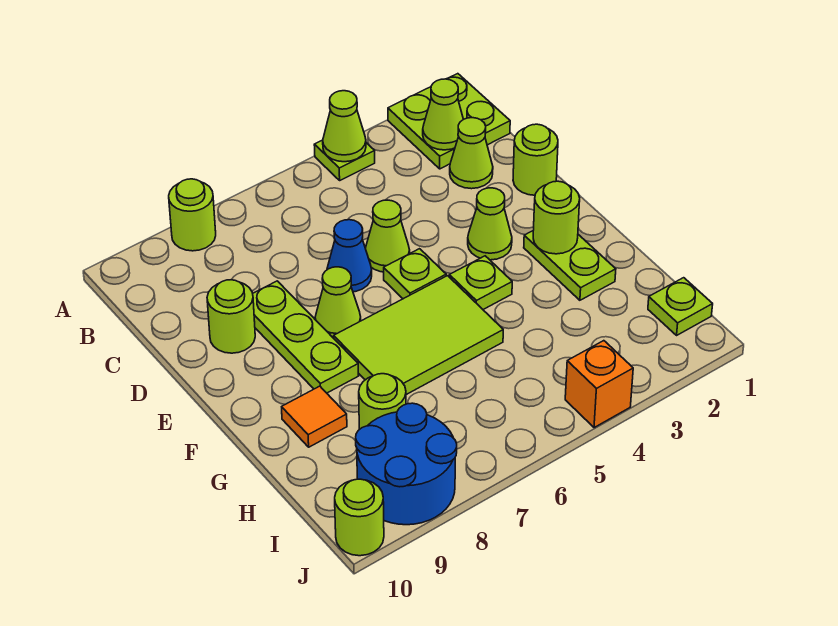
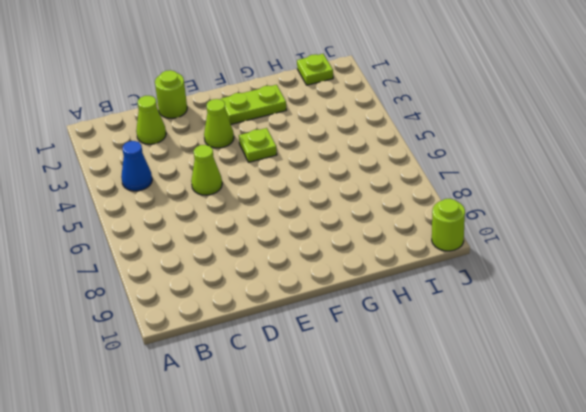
blue cone B4 level 1 -> blue cone D6 level 1
none -> lime plate A1:B2 level 1
none -> lime plate A4 level 1
none -> lime round brick A8 level 1

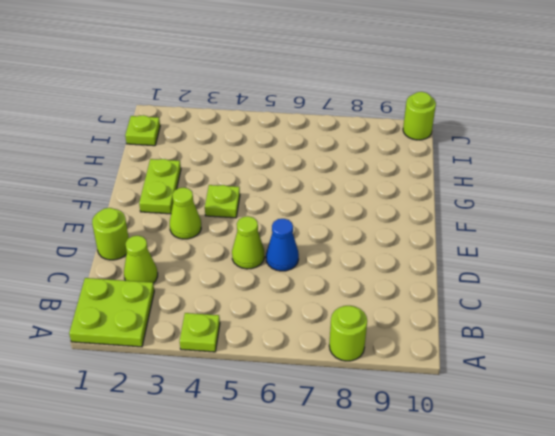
none -> lime plate D8:F8 level 1
none -> lime round brick D9 level 1
none -> lime plate E5 level 1

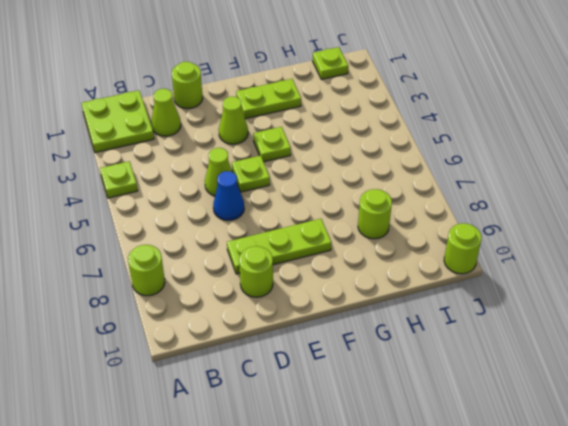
none -> lime cone E7 level 1
none -> lime tile F5:G7 level 1
none -> orange tile G9 level 1

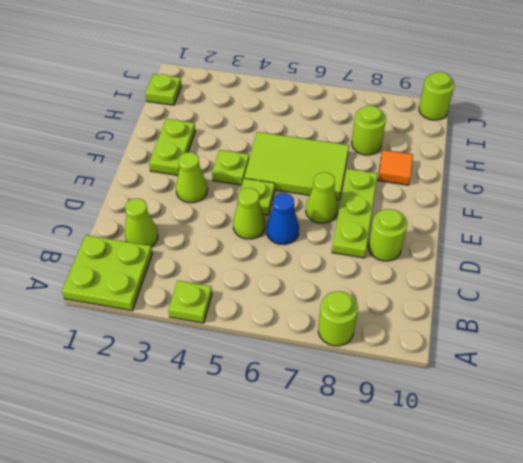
none -> lime round brick D1 level 1
none -> blue round brick I8:J9 level 1
none -> orange brick J4 level 1

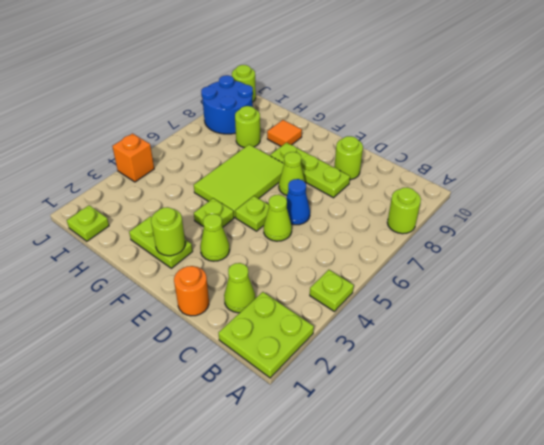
orange round brick D1 level 1 -> lime round brick D1 level 1
none -> lime cone A4 level 2
none -> lime cone B2 level 2

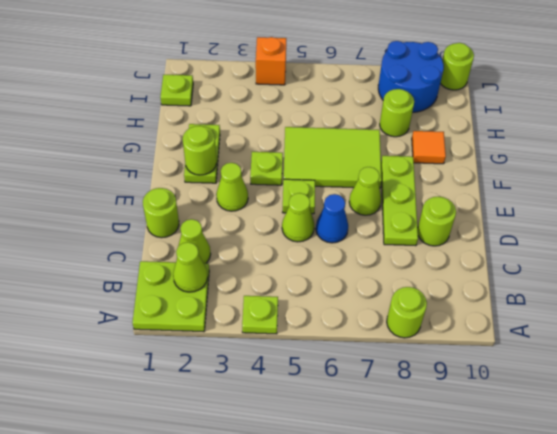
none -> lime cone A4 level 2

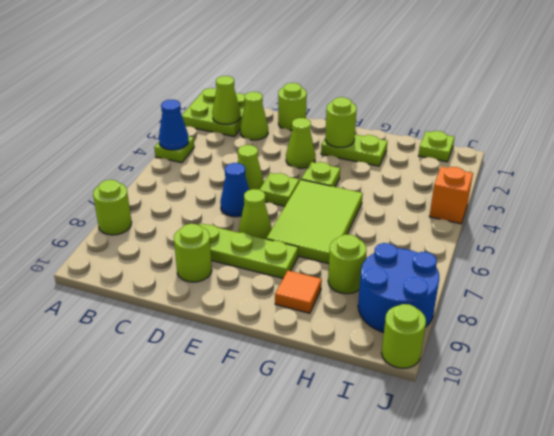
blue cone A4 level 2 -> lime cone A4 level 2

